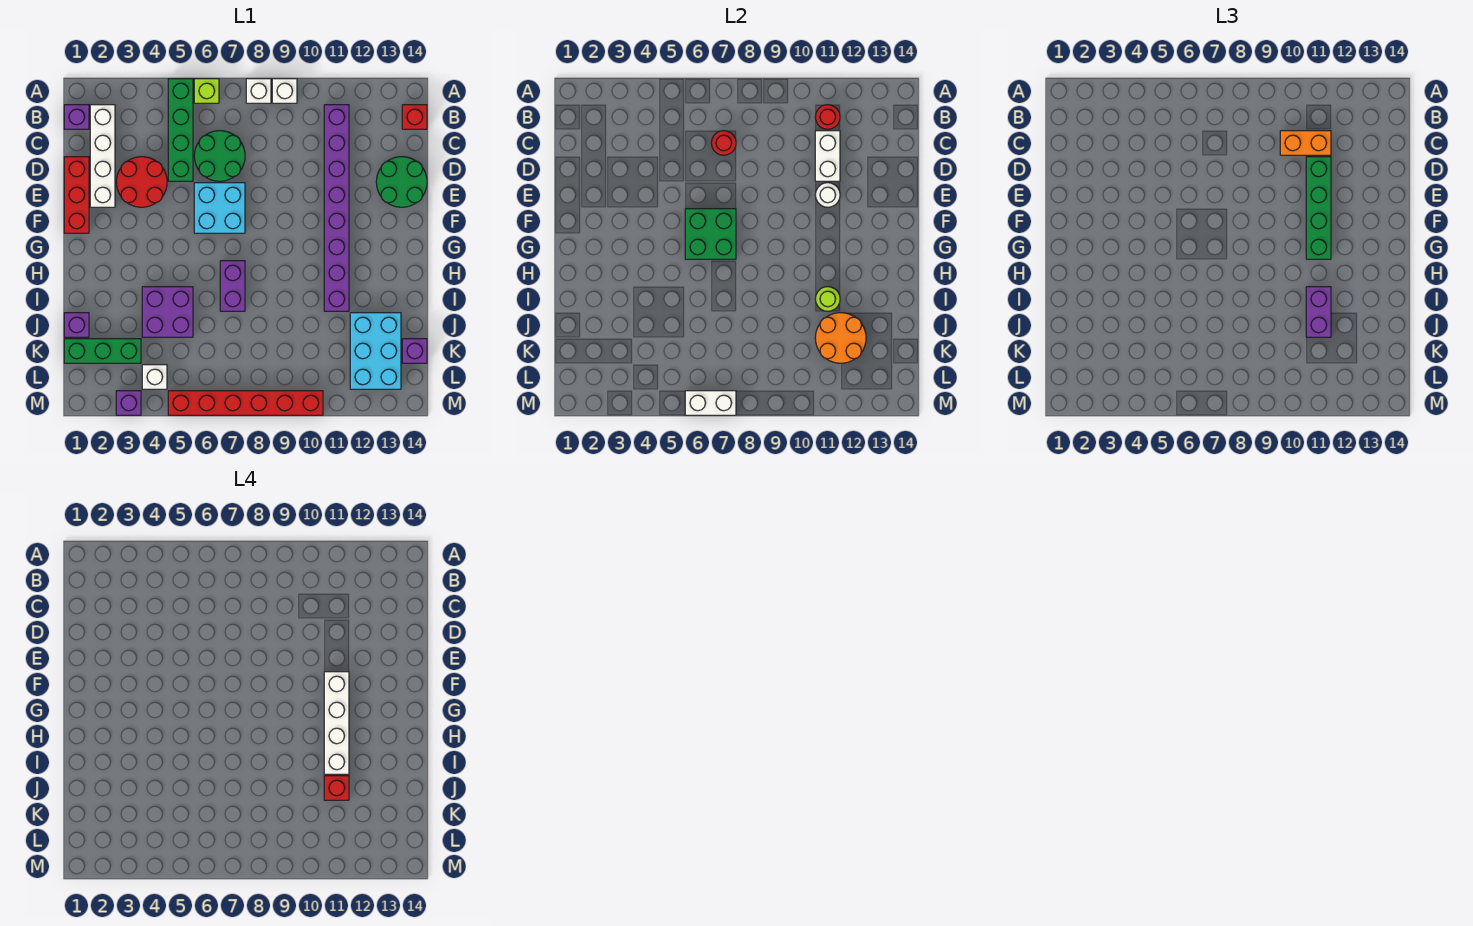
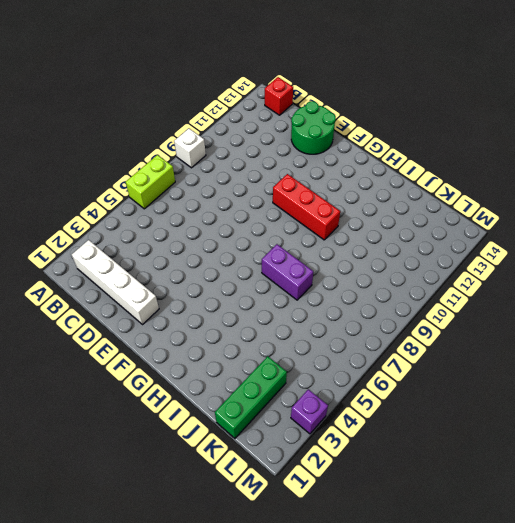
lime brick A6:A7 level 1 -> lime brick A6 level 1
red brick F10:H10 level 1 -> red brick D1:F1 level 1
none -> green brick A5:D5 level 1
none -> white brick A8 level 1
none -> purple brick B1 level 1
none -> purple brick B11:I11 level 1

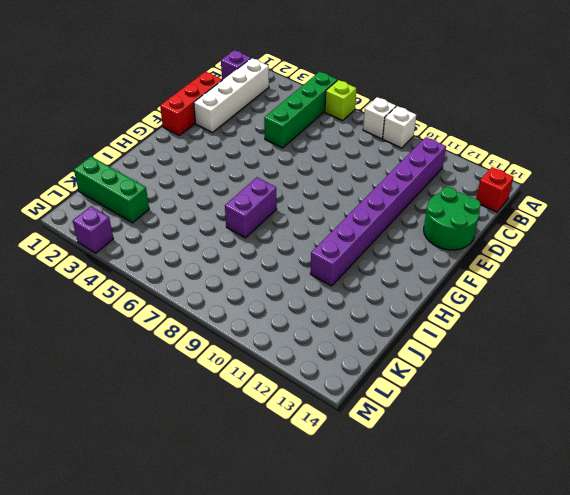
none -> green round brick C6:D7 level 1
none -> red round brick D3:E4 level 1
none -> cyan brick E6:F7 level 1
none -> purple brick I4:J5 level 1

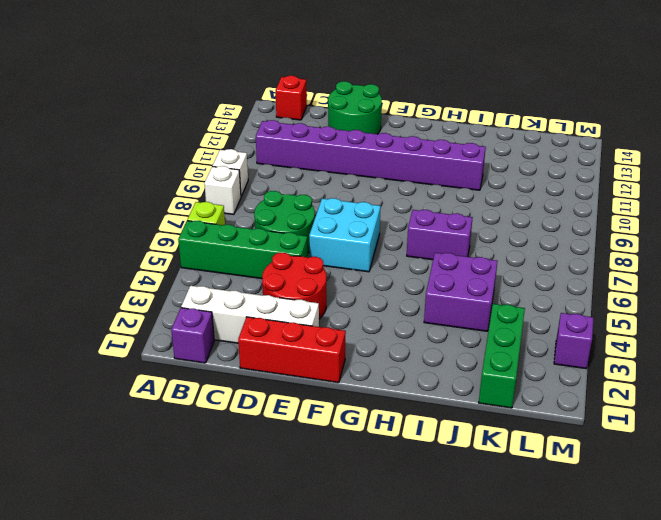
none -> purple brick J1 level 1
none -> cyan brick J12:L13 level 1
none -> purple brick K14 level 1
none -> white brick L4 level 1

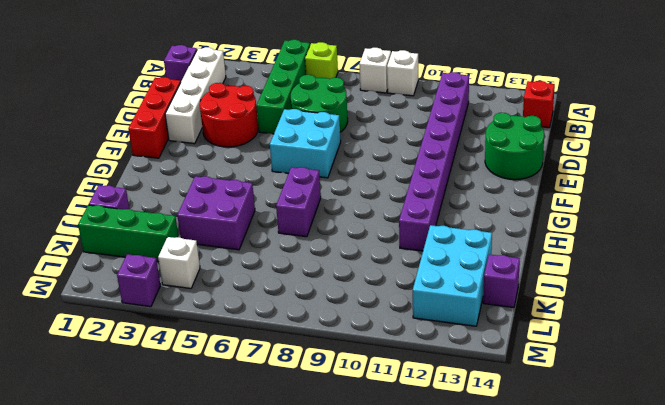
none -> red brick M5:M10 level 1
none -> red round brick B11 level 2
none -> red round brick C7 level 2
none -> white brick C11:D11 level 2

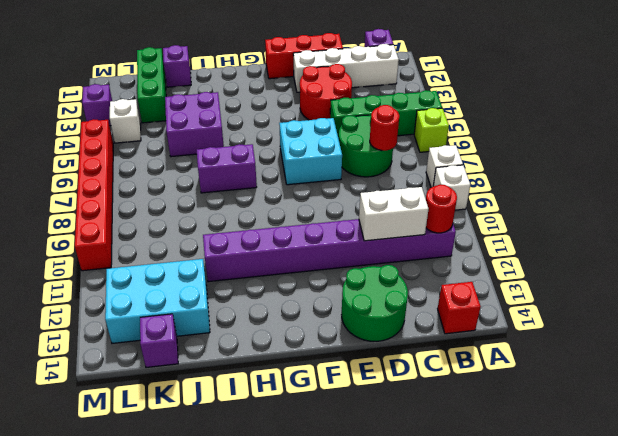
none -> white round brick E11 level 2
none -> green brick F6:G7 level 2
none -> lime round brick I11 level 2
none -> orange round brick J11:K12 level 2

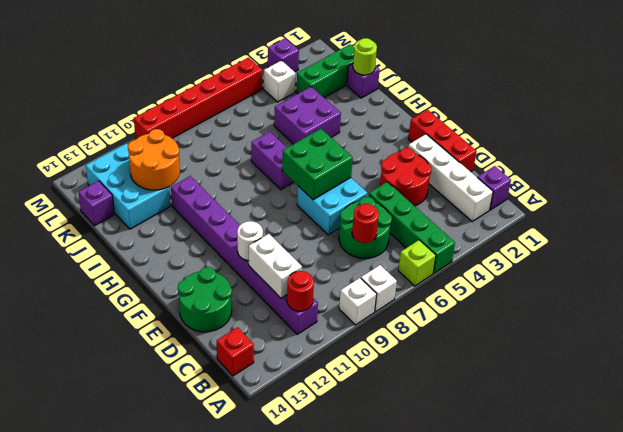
lime round brick J1 level 2 -> lime round brick I11 level 2
none -> white brick M6:M7 level 2
none -> orange brick C10:C11 level 3
none -> green brick D11:G11 level 3
none -> purple brick I11:J11 level 3

